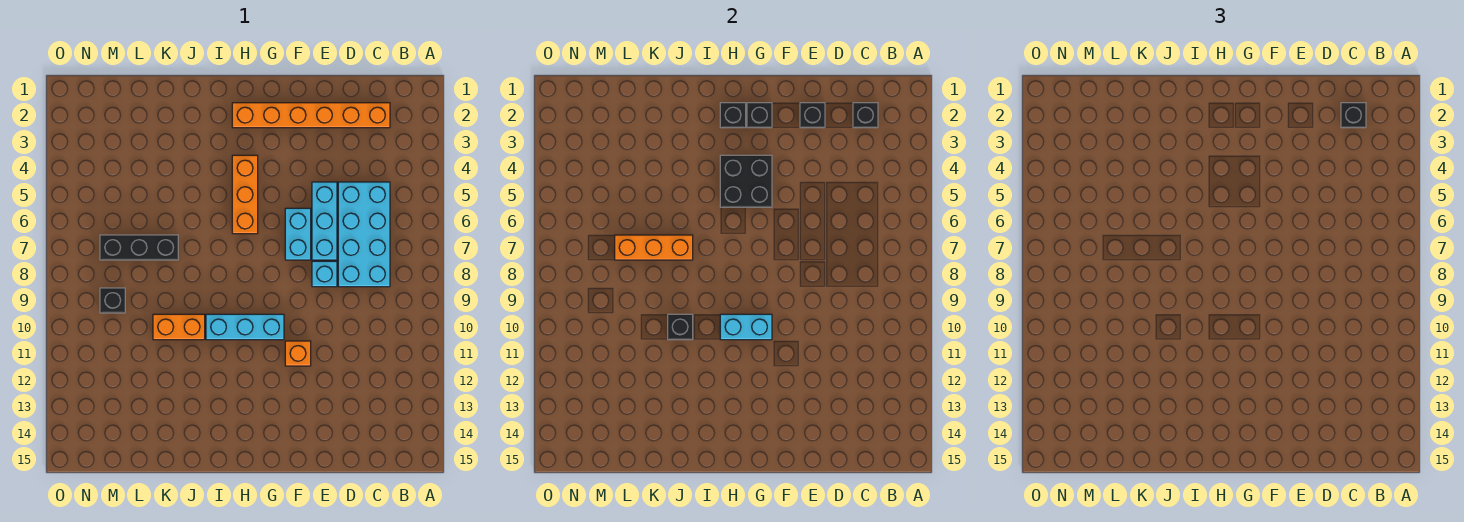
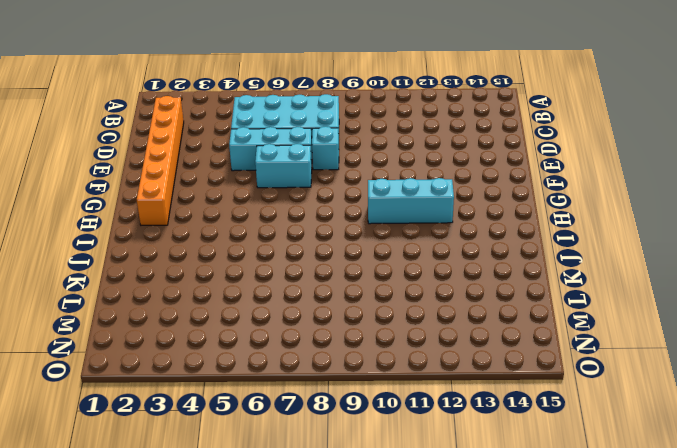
cyan brick H10:H12 level 1 -> cyan brick G10:I10 level 1
none -> orange brick F11 level 1
none -> orange brick H4:H6 level 1
none -> orange brick J10:K10 level 1

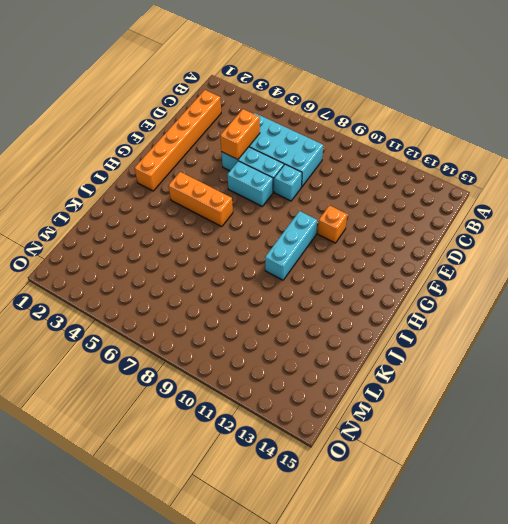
orange brick D5:E5 level 2 -> orange brick J10:K10 level 1
none -> black brick K7:M7 level 1
none -> black brick M9 level 1
none -> black brick C2 level 2

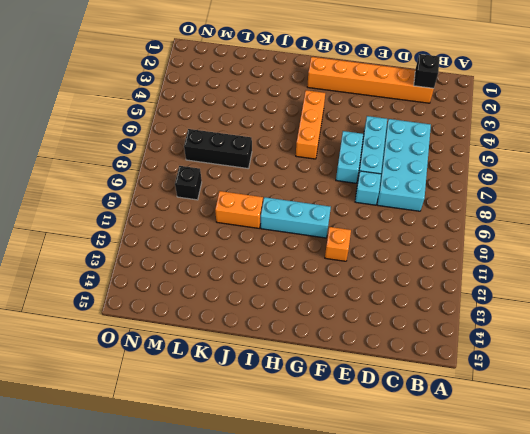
none -> black brick E2 level 2
none -> black brick G2 level 2
none -> black brick G4:H5 level 2

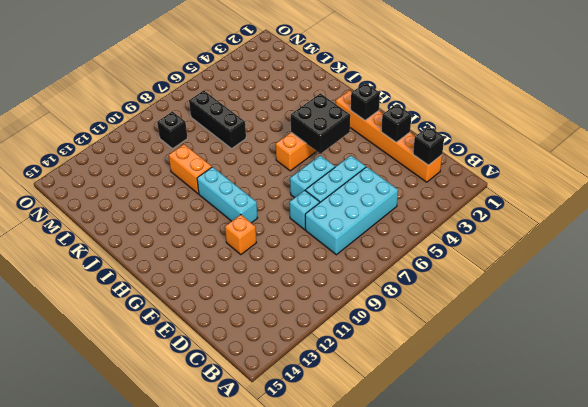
none -> cyan brick G10:H10 level 2
none -> black brick H2 level 2
none -> orange brick J7:L7 level 2

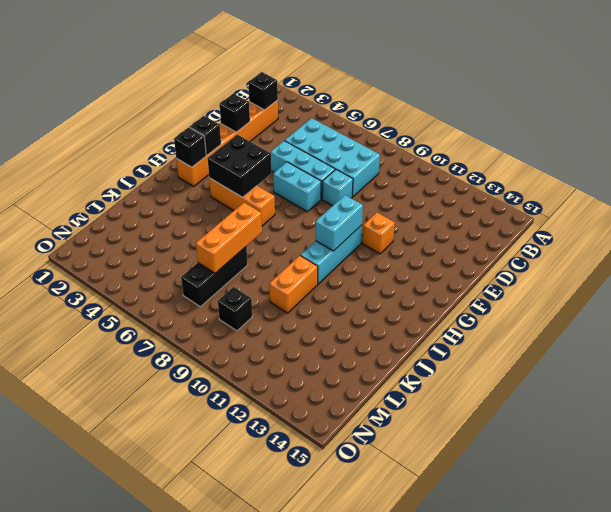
none -> black brick J10 level 2
none -> black brick C2 level 3

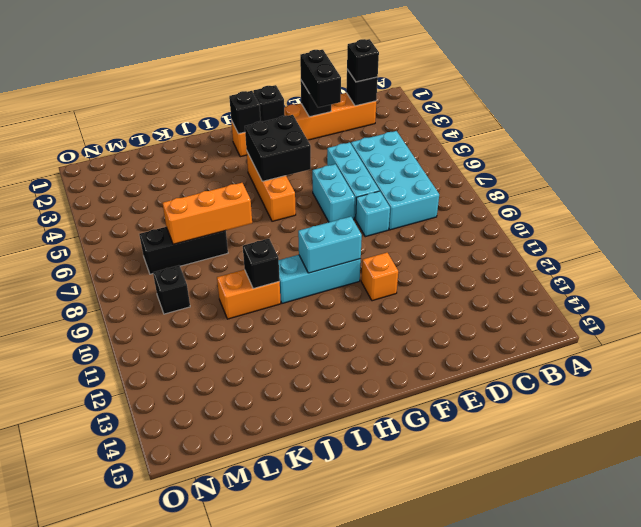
black brick E2:E3 level 3 -> none

